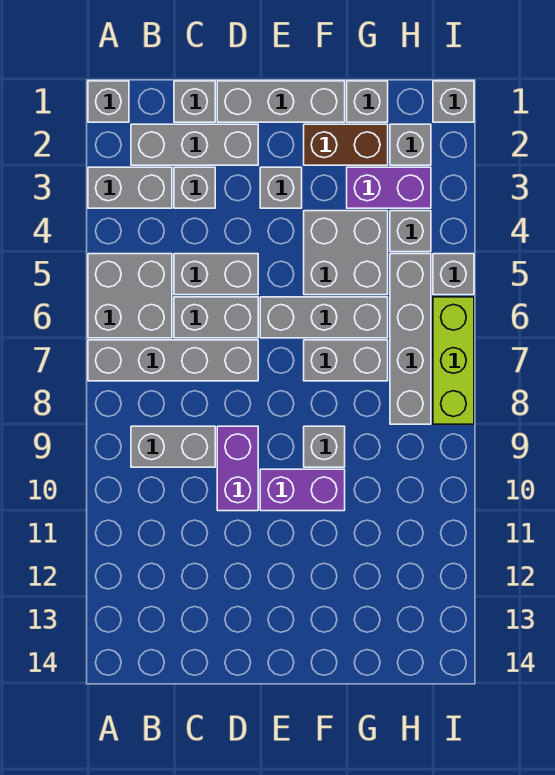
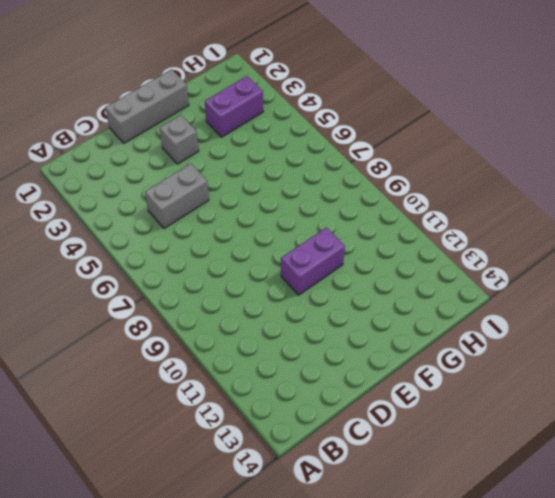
none -> grey brick A1 level 1
none -> grey brick A3:B3 level 1
none -> grey brick A5:B6 level 1

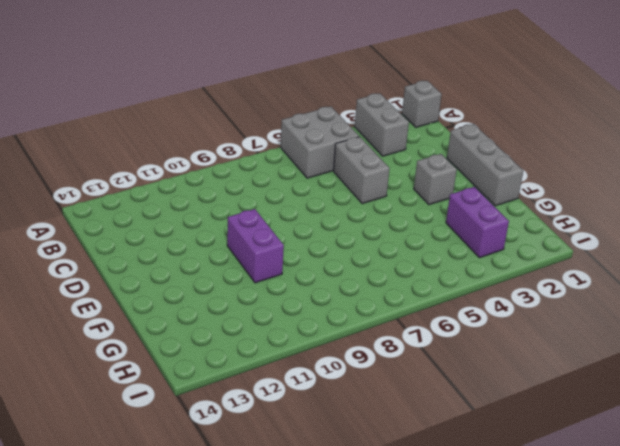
none -> grey brick A7:D7 level 1
none -> grey brick B2:D2 level 1
none -> grey brick B9:C9 level 1

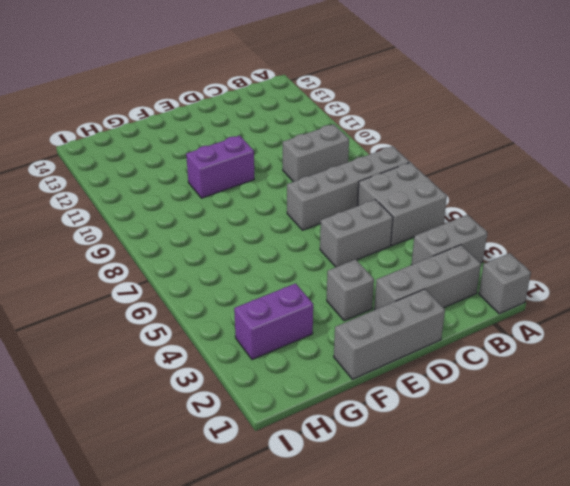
none -> grey brick C1 level 1
none -> grey brick C3 level 1
none -> grey brick C6:D6 level 1

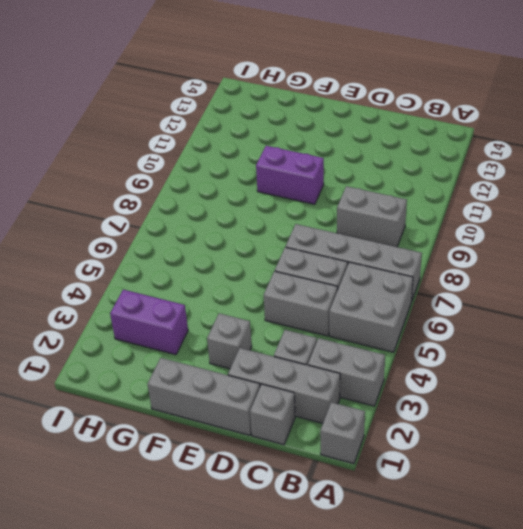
none -> purple brick D9:D10 level 1
none -> grey brick E6:G6 level 1
none -> brown brick F2:G2 level 1

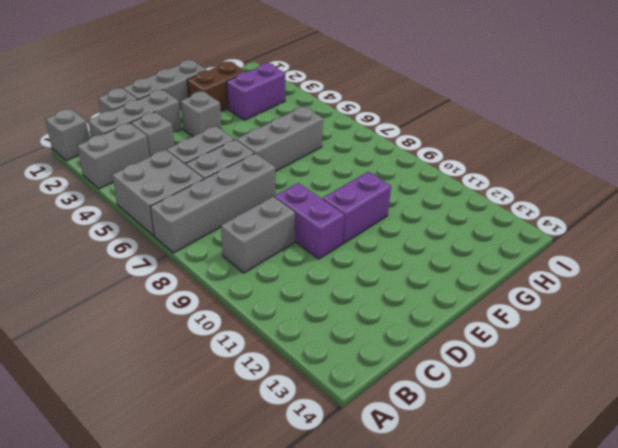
none -> grey brick F4:G5 level 1
none -> grey brick F7:G7 level 1
none -> grey brick F9 level 1

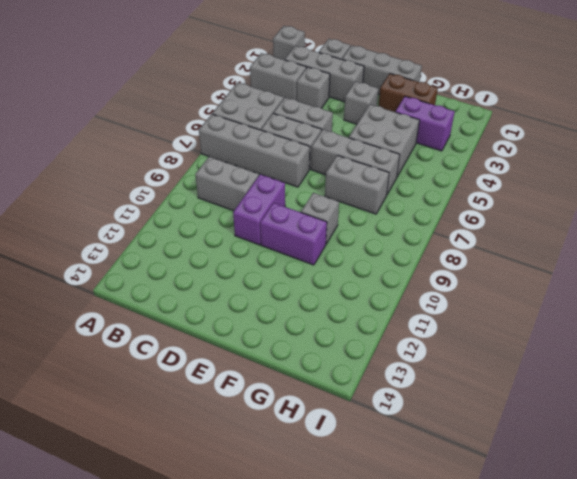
none -> grey brick G1 level 1
none -> grey brick H2 level 1
none -> grey brick H4 level 1

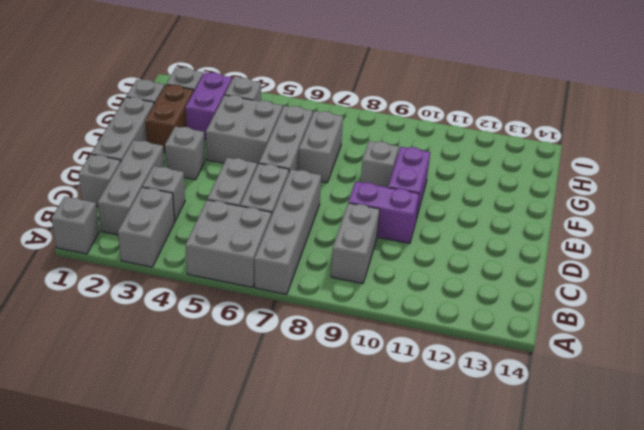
none -> grey brick H5:H8 level 1
none -> grey brick I1 level 1
none -> grey brick I5 level 1

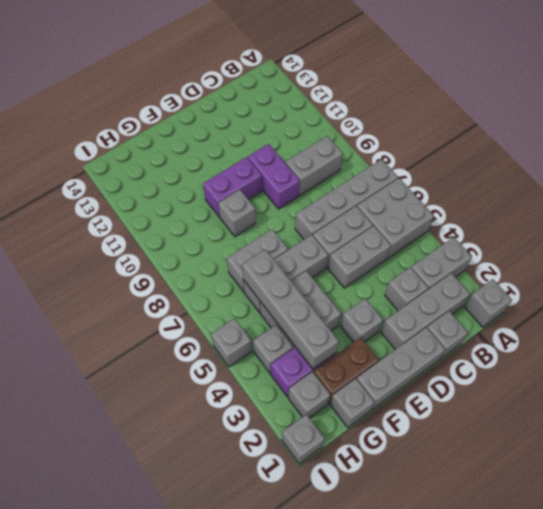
grey brick G3:G6 level 2 -> grey brick H5:H8 level 1
none -> lime brick I6:I8 level 1

